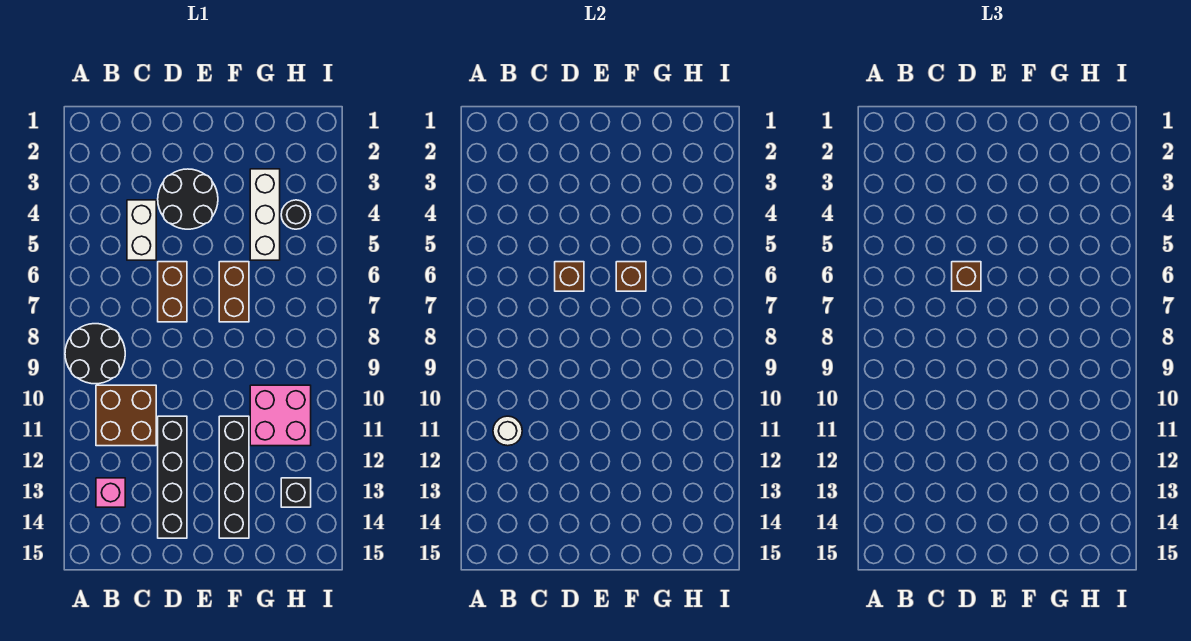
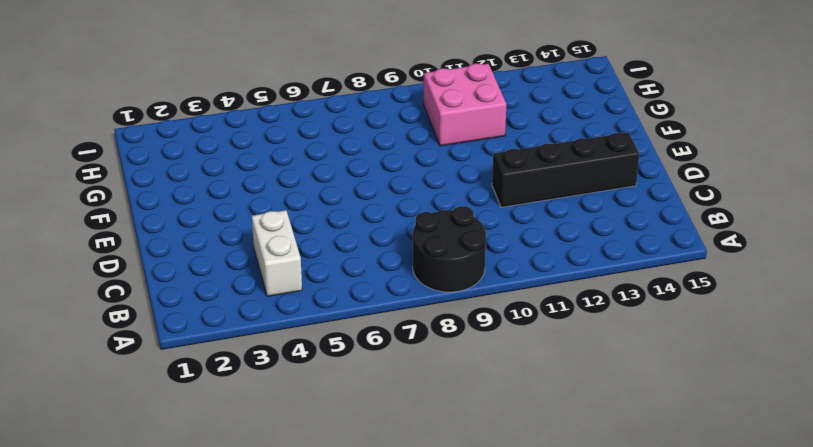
white brick B4:C4 level 1 -> white brick C4:C5 level 1
none -> brown brick B10:C11 level 1
none -> pink brick B13 level 1
none -> black round brick D3:E4 level 1

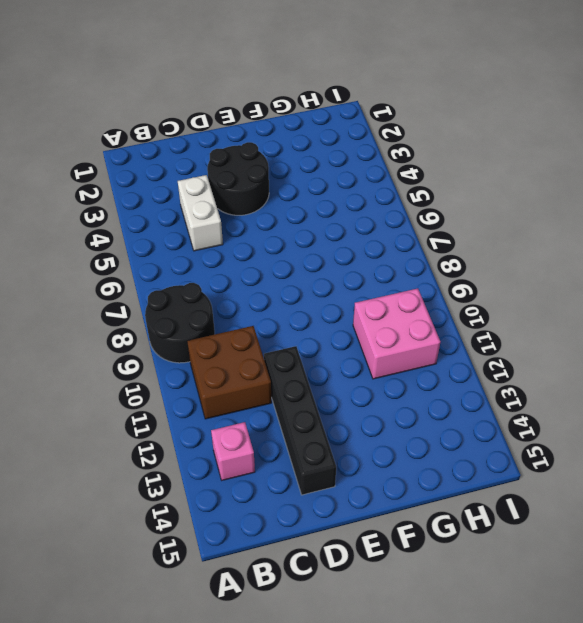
none -> brown brick D6:D7 level 1
none -> brown brick F6:F7 level 1
none -> black brick F11:F14 level 1

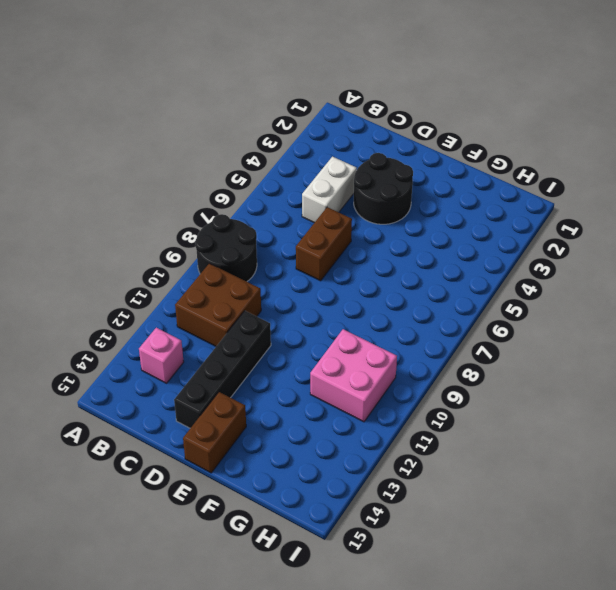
brown brick E14:E15 level 1 -> brown brick F6:F7 level 1
none -> black brick F11:F14 level 1
none -> white brick G3:G5 level 1
none -> black round brick H4 level 1

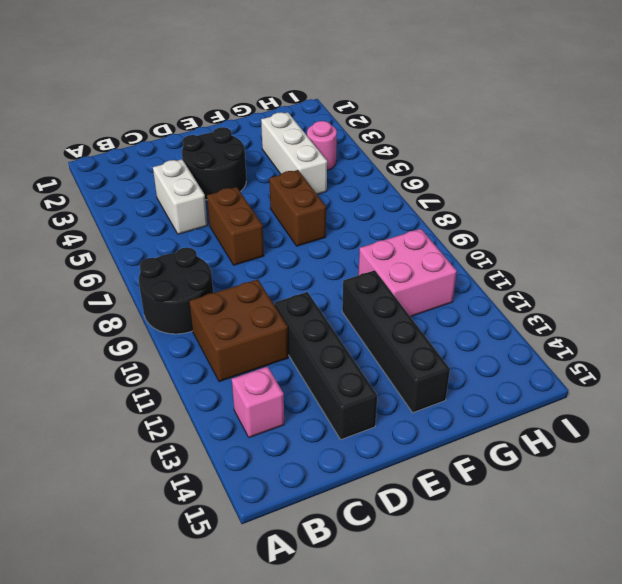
pink round brick H4 level 1 -> black round brick H4 level 1
none -> black brick H13 level 1
none -> white round brick B11 level 2
none -> brown brick D6 level 2

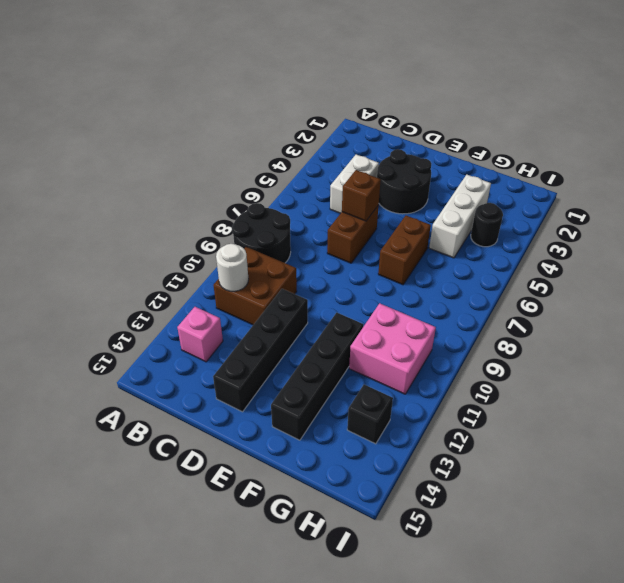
none -> brown brick F6 level 2
none -> brown brick D6 level 3

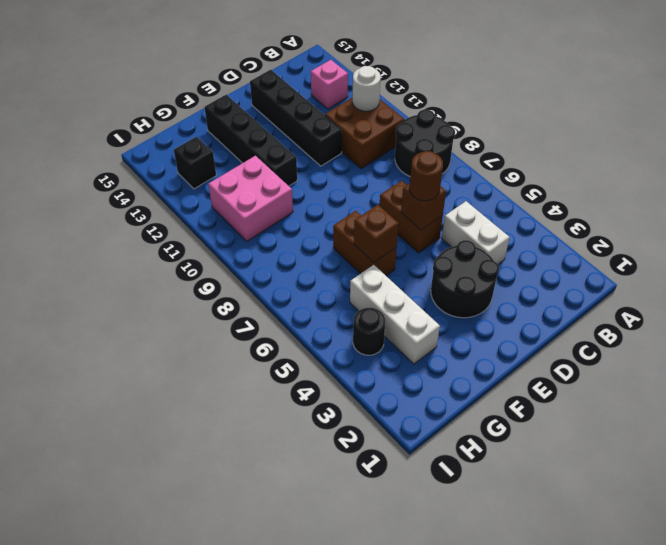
brown round brick D6 level 3 -> brown brick D6 level 3

